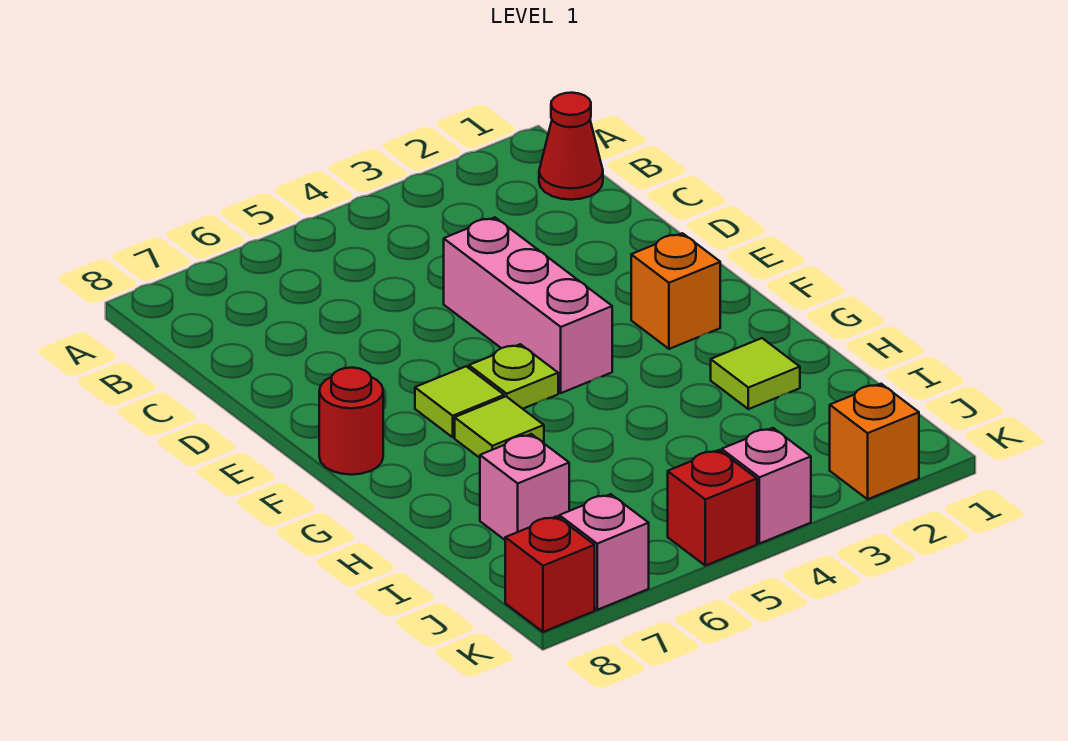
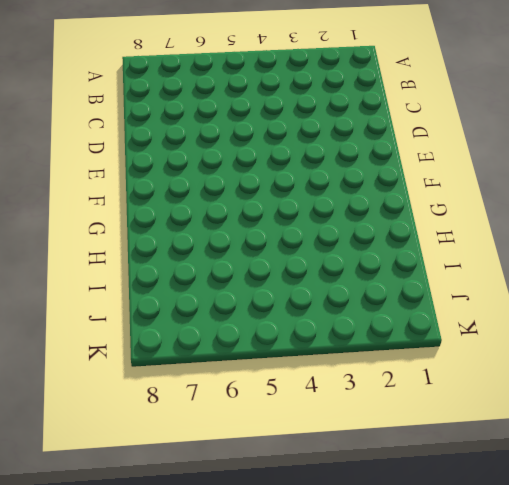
none -> red cone B1 level 1
none -> pink brick D4:F4 level 1
none -> orange brick F2 level 1

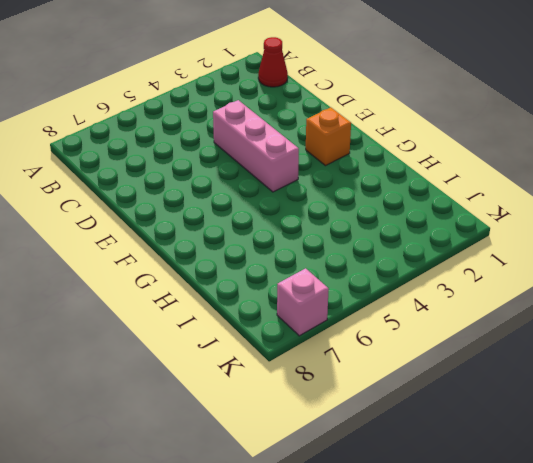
none -> lime plate F5 level 1
none -> lime tile F6 level 1
none -> red round brick F8 level 1

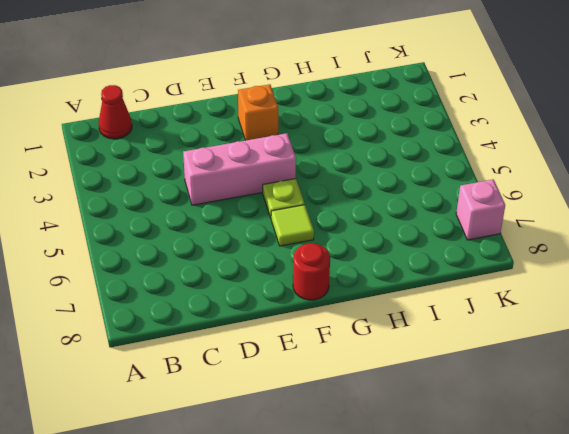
none -> lime tile G6 level 1
none -> lime tile H2 level 1
none -> pink brick I7 level 1

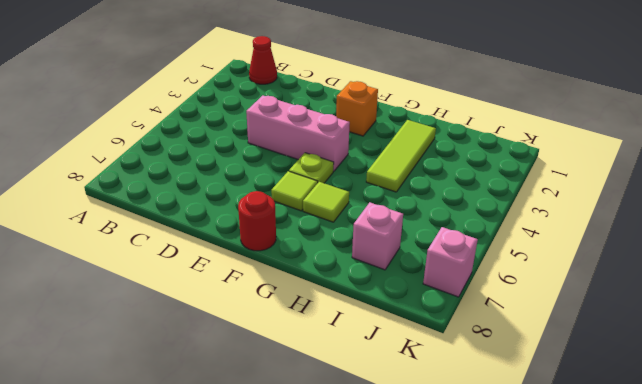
lime tile H2:H4 level 1 -> lime tile H2 level 1
none -> orange brick K2 level 1
none -> pink brick K4 level 1
none -> red brick K5 level 1

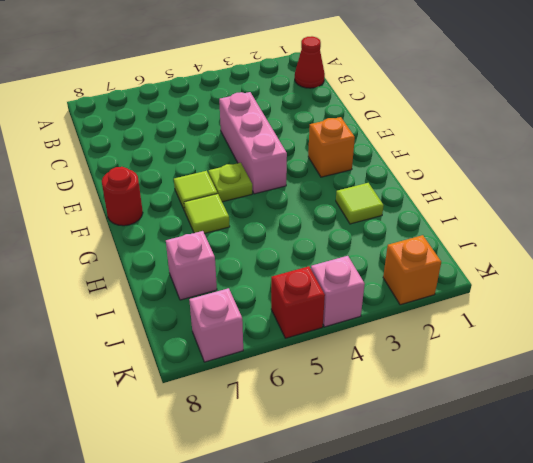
none -> red brick K8 level 1

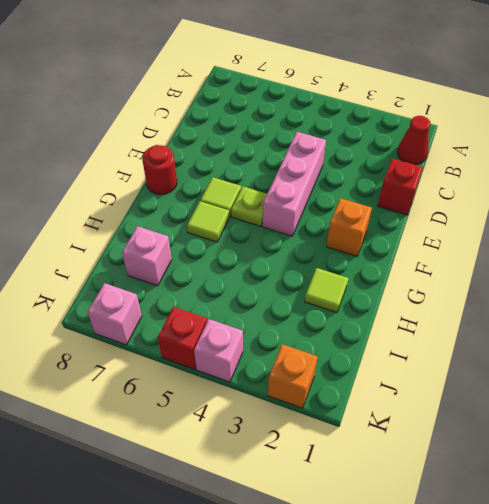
red brick D1 level 1 -> red brick K8 level 1

